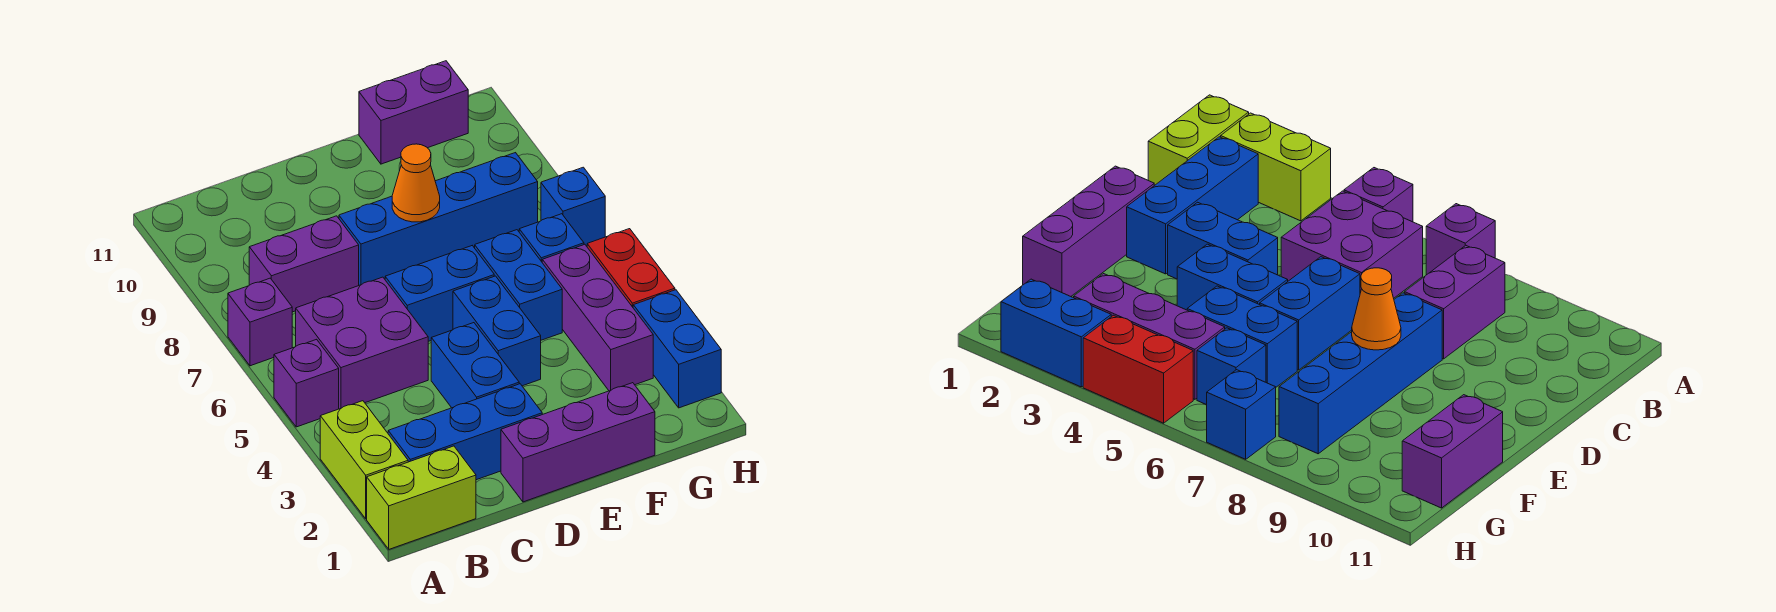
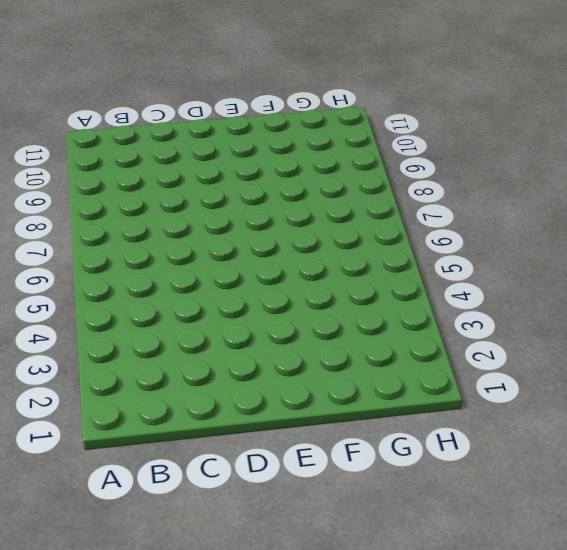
none -> lime brick A1:B1 level 1
none -> lime brick A2:A3 level 1
none -> purple brick A5 level 1

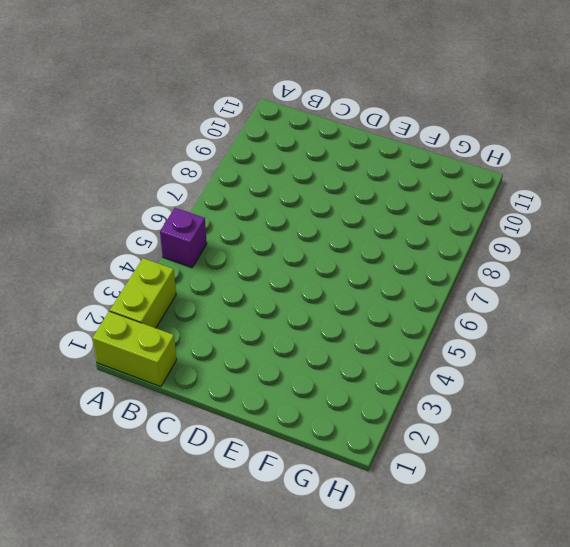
none -> purple brick A7 level 1
none -> blue brick B2:D2 level 1
none -> purple brick B5:C6 level 1

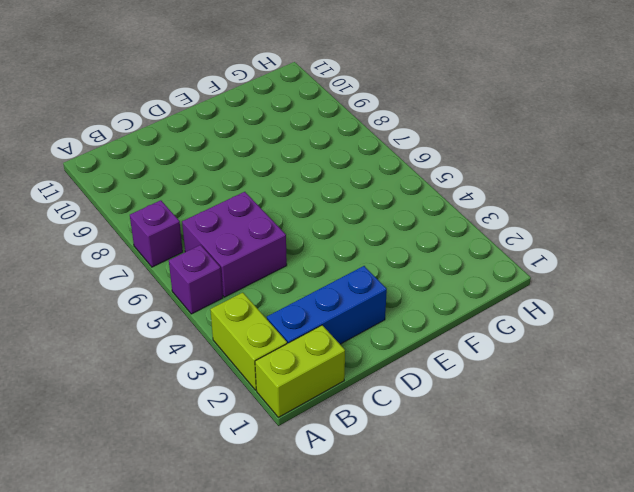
none -> purple brick B8:C8 level 1
none -> purple brick D1:F1 level 1
none -> blue brick D3:D4 level 1

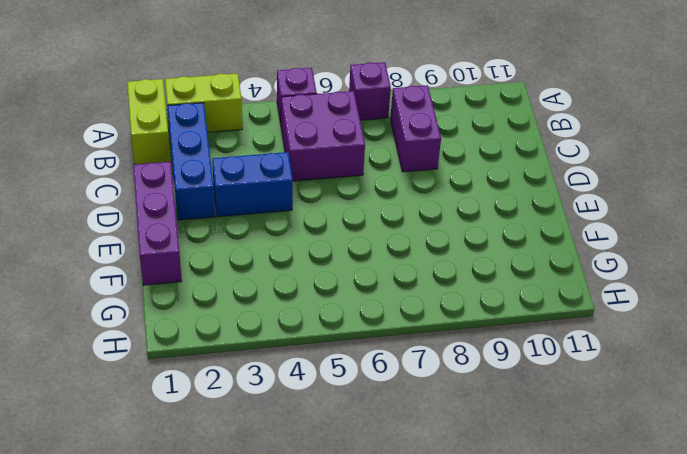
none -> blue brick D6:E6 level 1
none -> blue brick D8:G8 level 1
none -> blue brick E4:E5 level 1

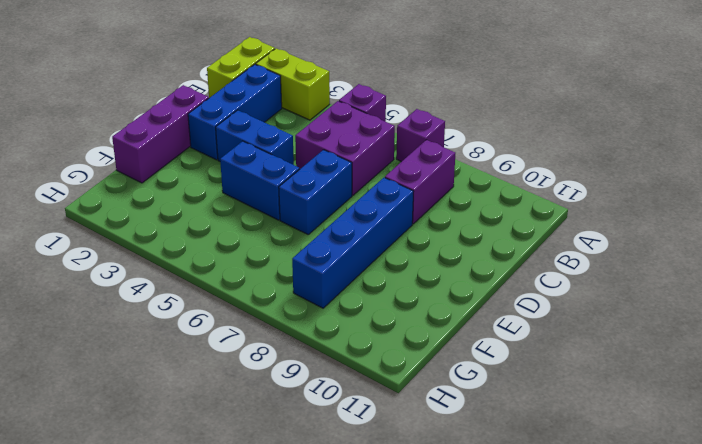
none -> blue brick F5:F6 level 1
none -> purple brick F11:G11 level 1
none -> purple brick G3:G5 level 1

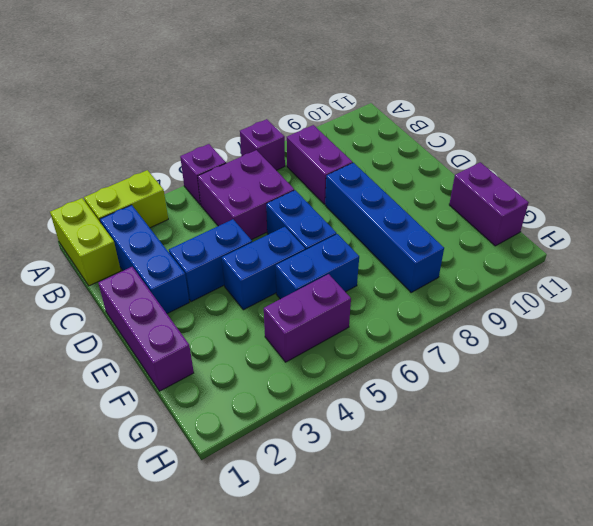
purple brick G4:G5 level 1 -> purple brick G3:G5 level 1
none -> blue brick G6 level 1
none -> blue brick H2:H3 level 1
none -> red brick H4:H5 level 1

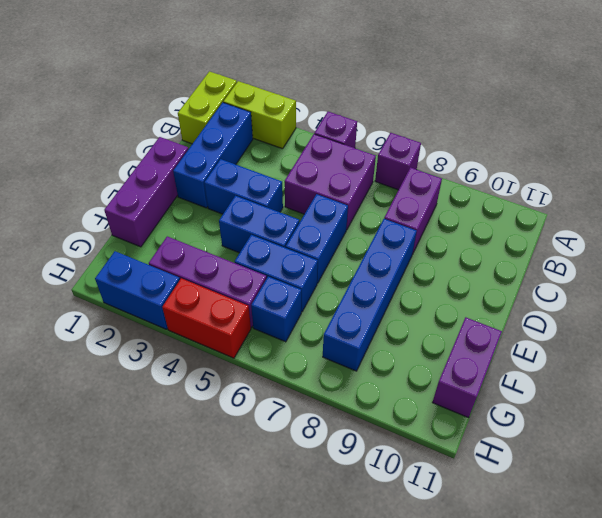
none -> blue brick H7 level 1
none -> orange cone E8 level 2

